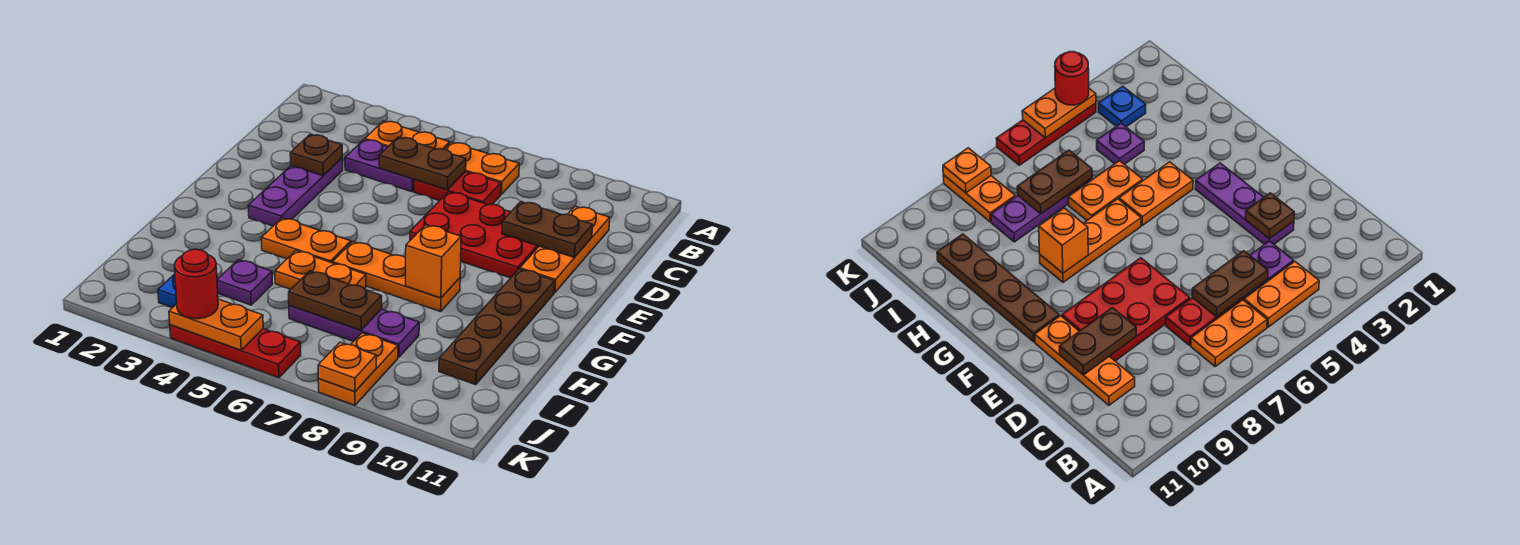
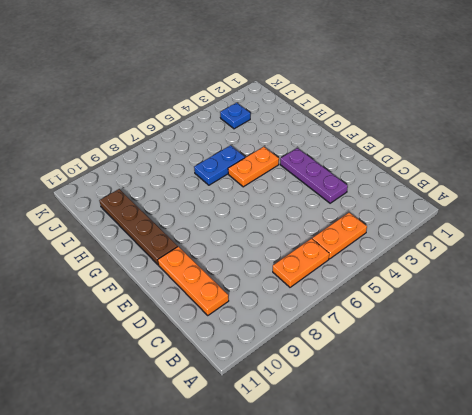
blue plate H5:H6 level 1 -> orange plate H5:H6 level 1
none -> purple plate C4:C5 level 1
none -> red plate C6:C7 level 1
none -> red plate D7:E9 level 1

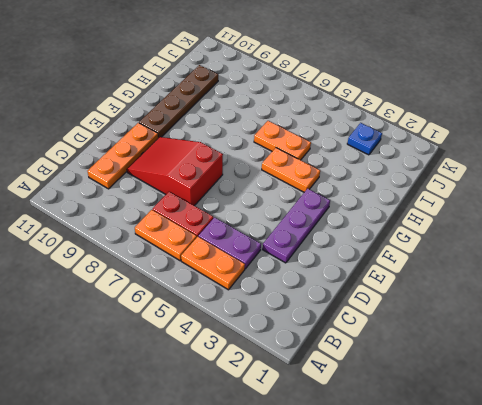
red slope D7:E9 level 1 top 7 -> red plate D7:E9 level 1
none -> orange plate G6:G8 level 1
none -> purple plate I4 level 1
none -> purple plate I6:I8 level 1

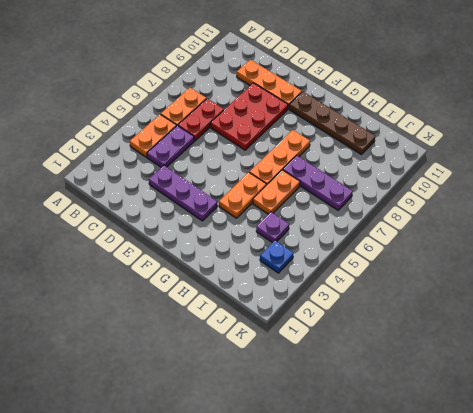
purple plate H7:J7 level 1 -> purple plate I6:I8 level 1
none -> orange plate J8:K8 level 1
none -> red plate K4:K6 level 1
none -> brown plate C5:C6 level 2

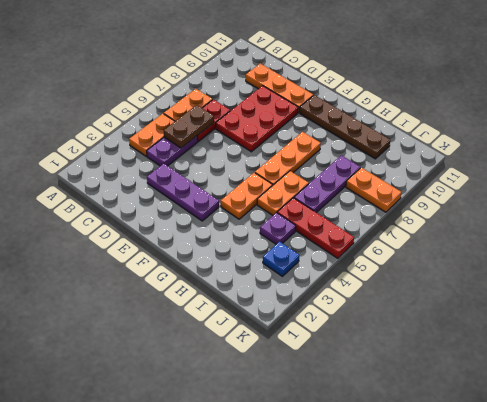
red plate I5:K5 level 1 -> red plate K4:K6 level 1
none -> brown plate D3 level 2
none -> brown plate D9:D10 level 2
none -> orange brick G8 level 2

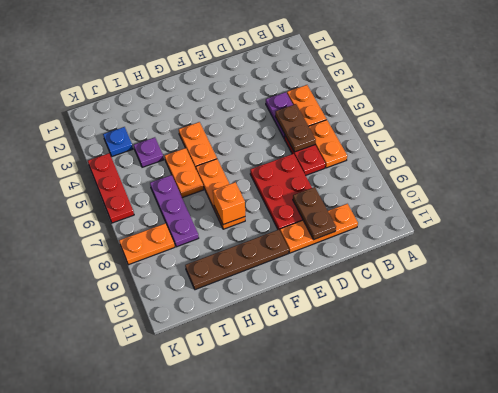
none -> purple plate D3:F3 level 1
none -> brown plate D3 level 2
none -> brown plate I6:I7 level 2

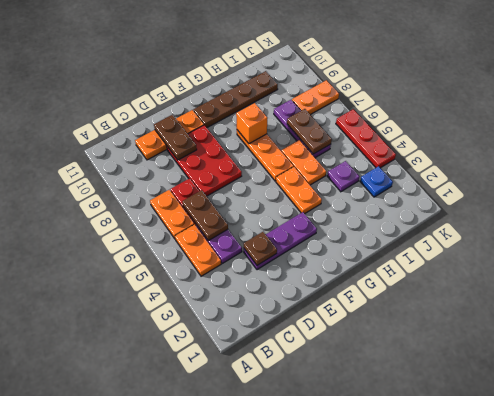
none -> orange plate K4:K5 level 2
none -> orange plate K8 level 2
none -> red round brick K4 level 3

